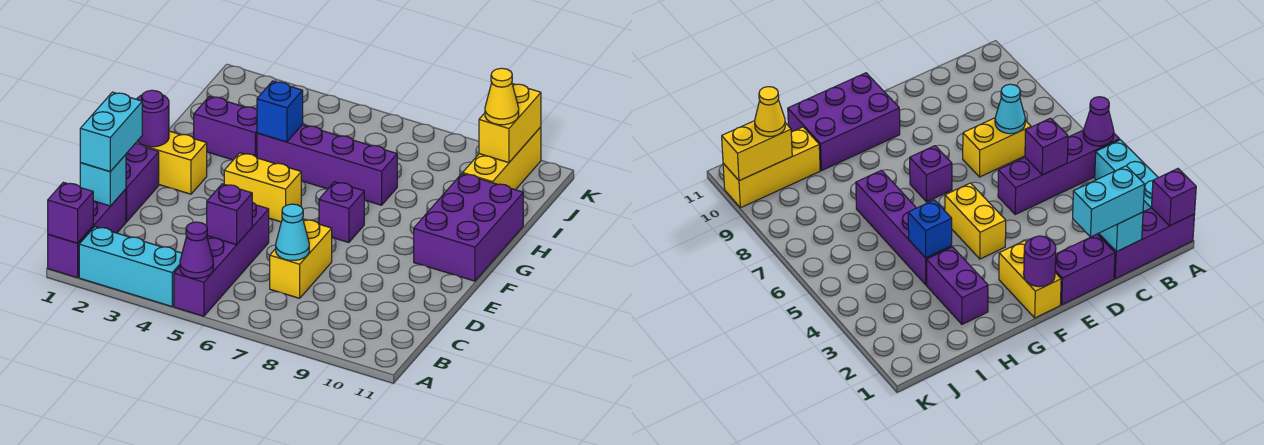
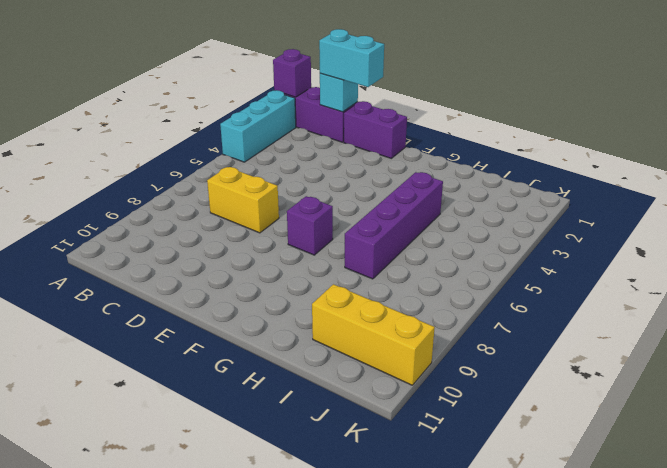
none -> purple brick A5:D5 level 1
none -> yellow brick F1:F2 level 1
none -> yellow brick F4:F5 level 1

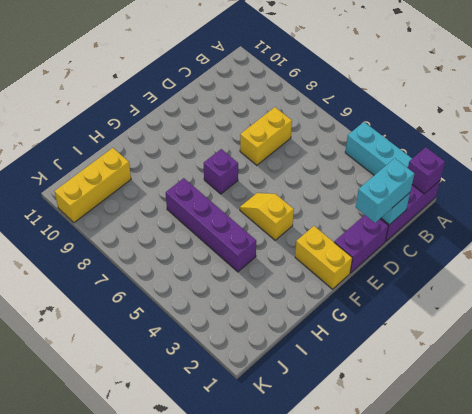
yellow slope F4:F5 level 1 top 4 -> yellow brick F4:F5 level 1
none -> purple brick A5:D5 level 1
none -> purple brick F10:H11 level 1
none -> purple brick H2:H3 level 1

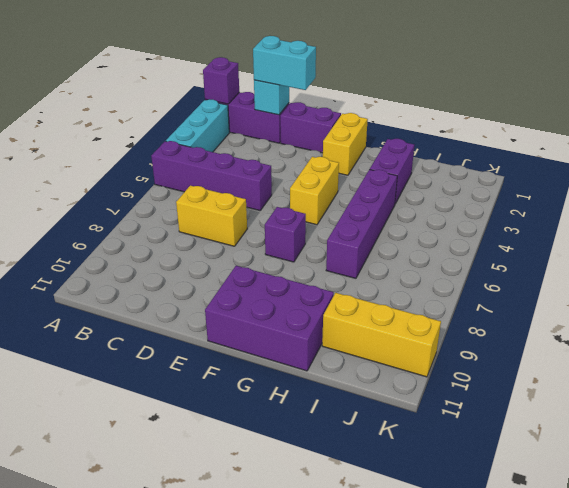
none -> purple cone A5 level 2
none -> purple brick C5 level 2
none -> cyan cone C7 level 2

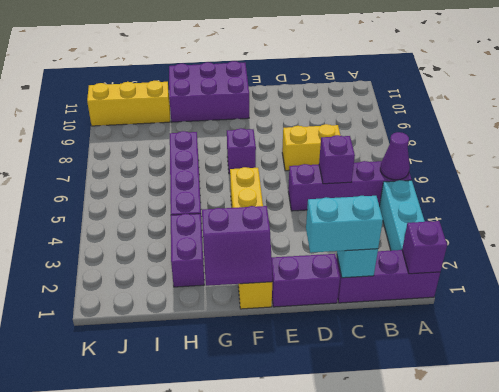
purple slope F1:G2 level 2 top 2 -> purple round brick F1 level 2
none -> cyan cone C7 level 2
none -> blue brick H4 level 2
none -> yellow brick J10:K10 level 2

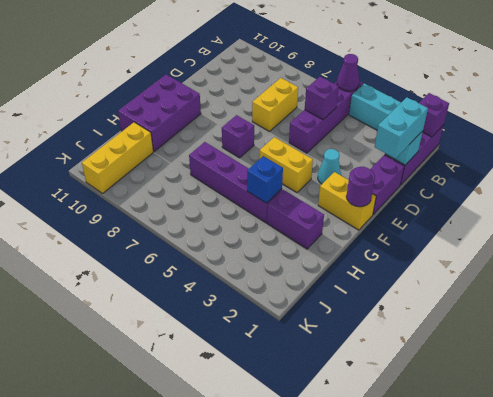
cyan cone E3 level 1 -> cyan cone C7 level 2
none -> yellow brick J10:K10 level 2
none -> yellow cone J10 level 3

